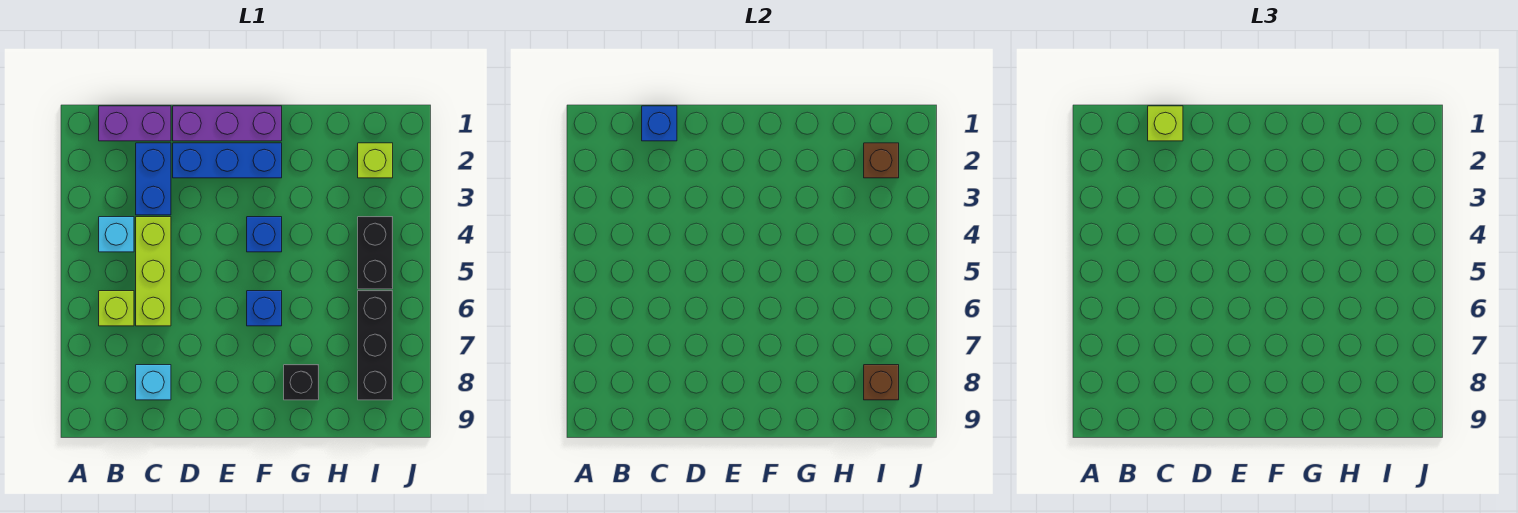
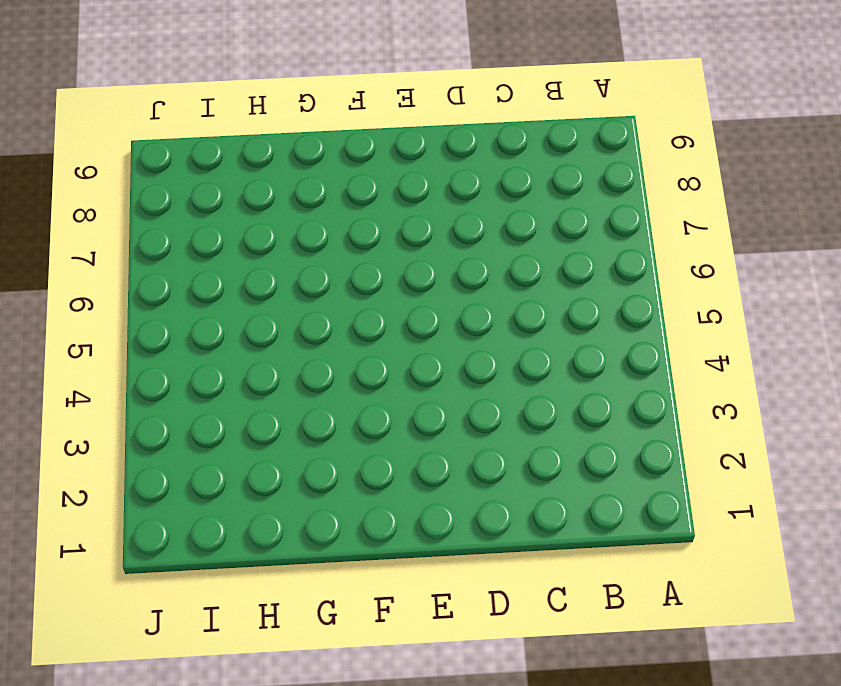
none -> purple brick B1:C1 level 1
none -> cyan brick B4 level 1
none -> lime brick B6 level 1

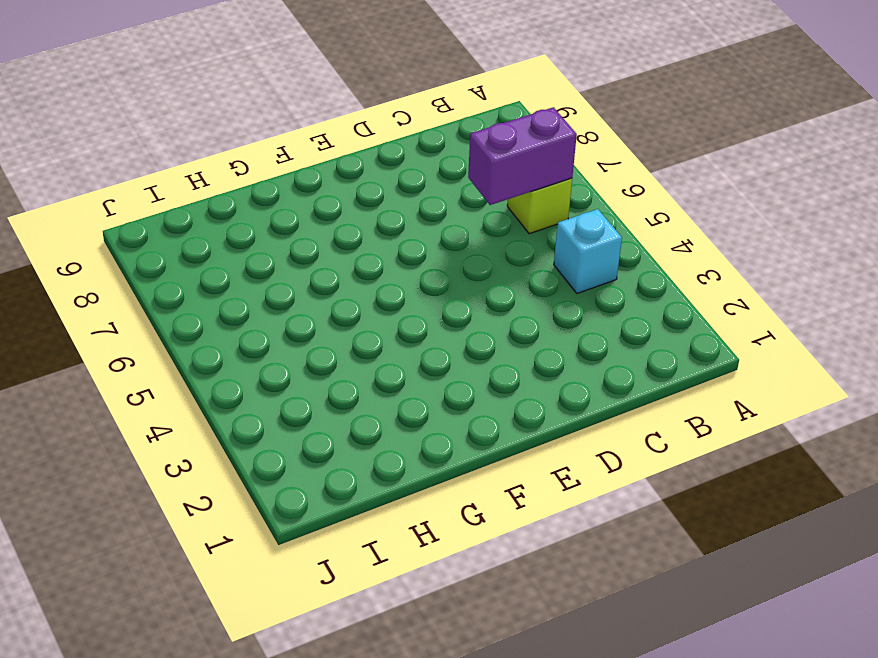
purple brick B6:C6 level 2 -> purple brick B1:C1 level 1
none -> blue brick C2:C3 level 1
none -> lime brick C4:C6 level 1
none -> cyan brick C8 level 1

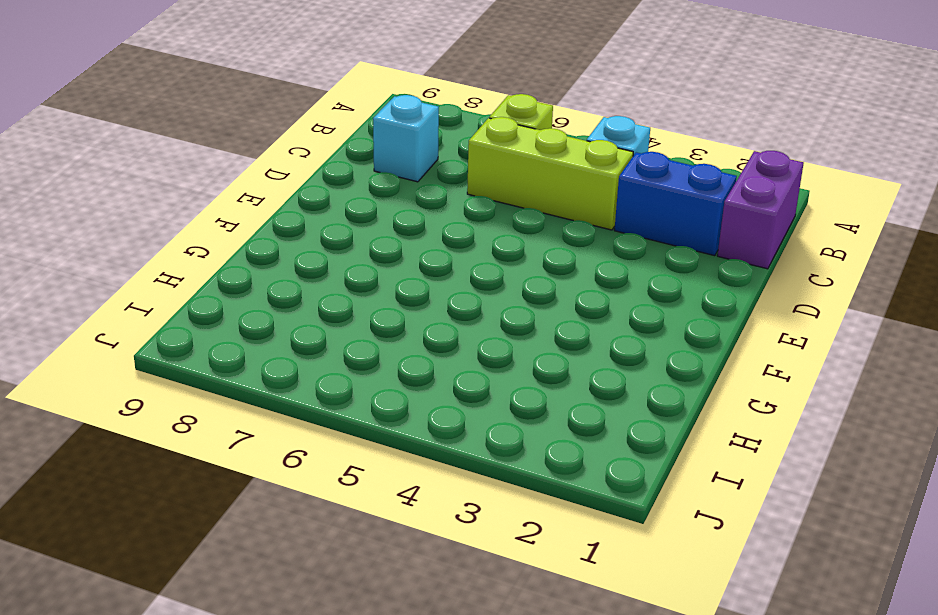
none -> purple brick D1:F1 level 1
none -> blue brick D2:F2 level 1
none -> blue brick F4 level 1

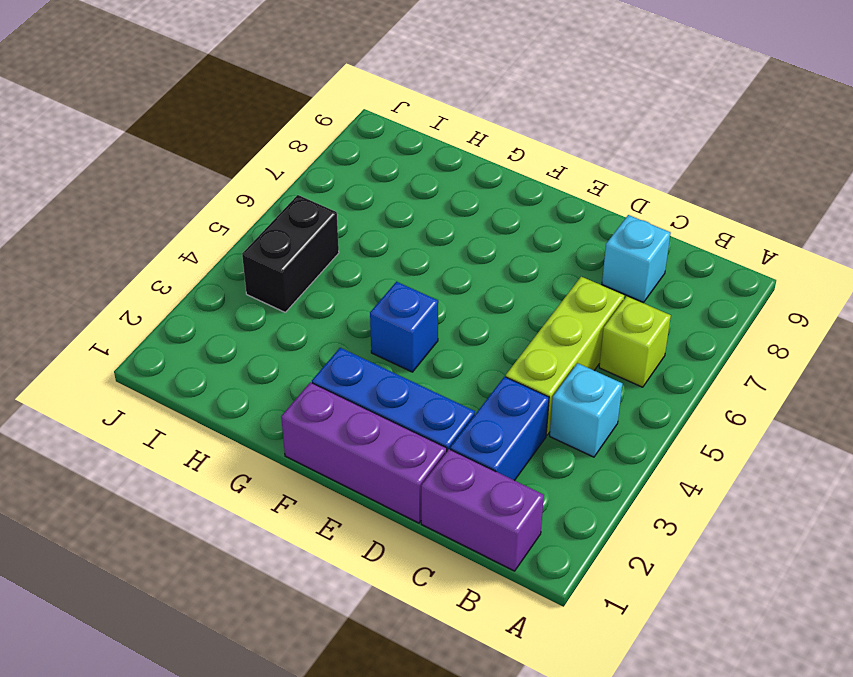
none -> blue brick F6 level 1
none -> black brick G8 level 1
none -> lime brick I2 level 1

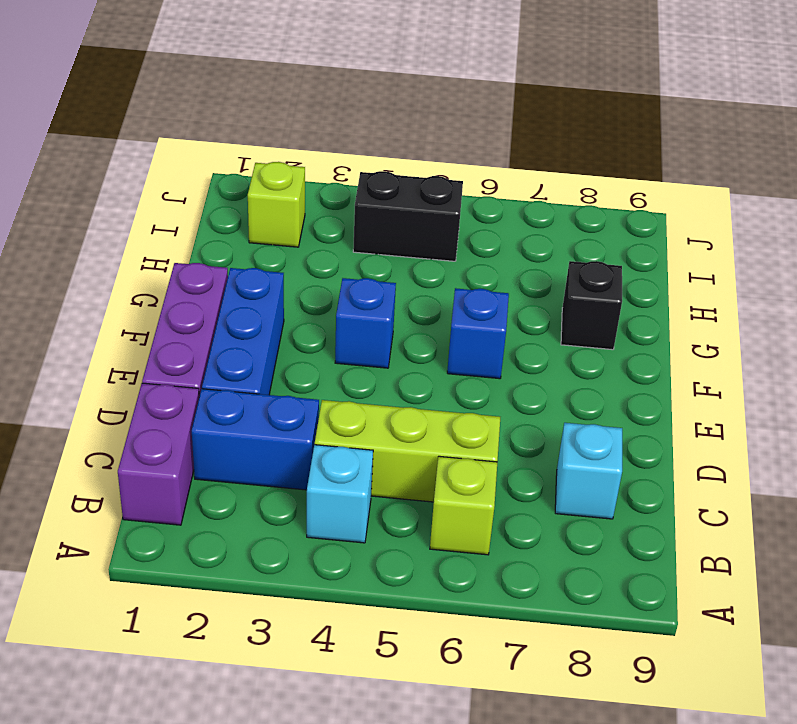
none -> black brick I6:I8 level 1
none -> blue brick C1 level 2
none -> brown brick I2 level 2

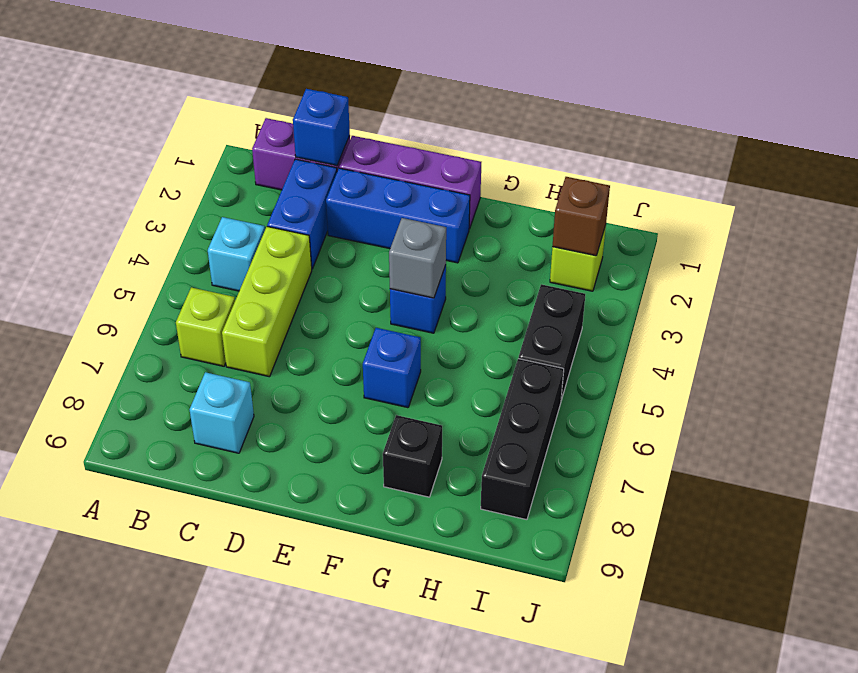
grey brick F4 level 2 -> none
none -> brown brick I8 level 2
none -> lime brick C1 level 3

